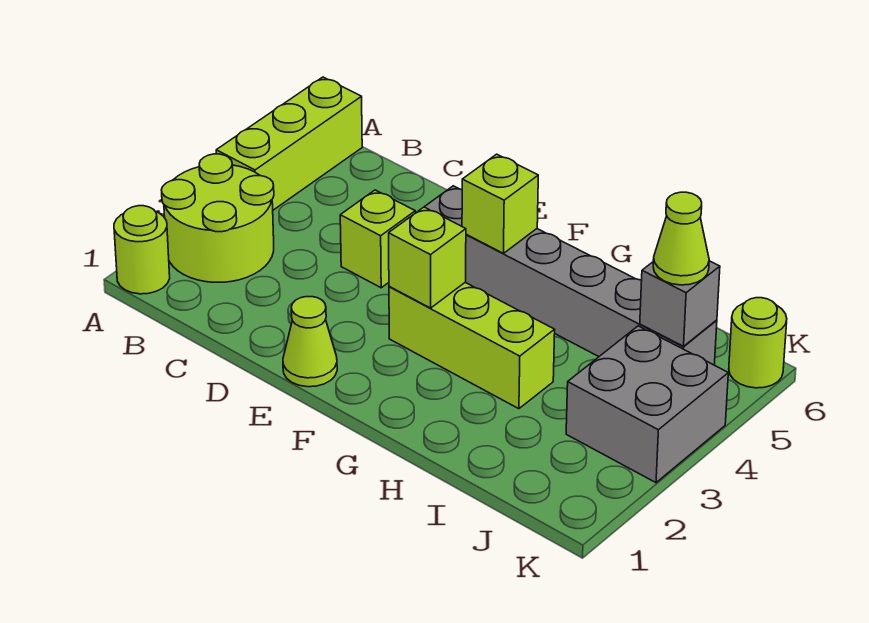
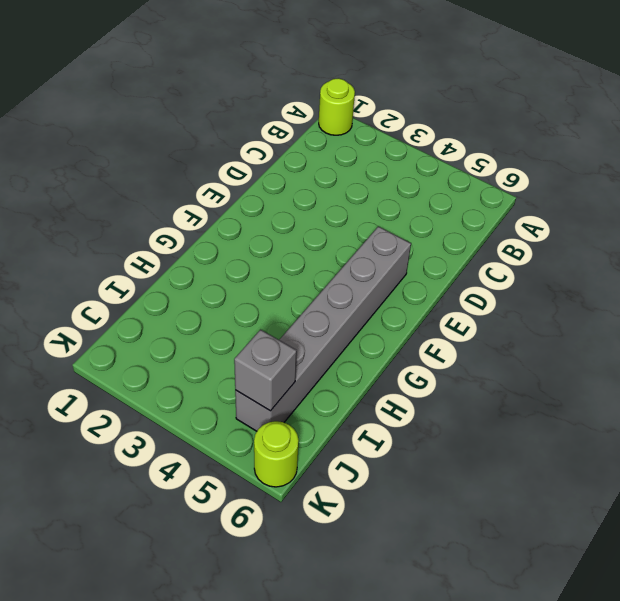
none -> lime round brick A2:B3 level 1
none -> lime brick A4:A6 level 1
none -> lime brick D4 level 1

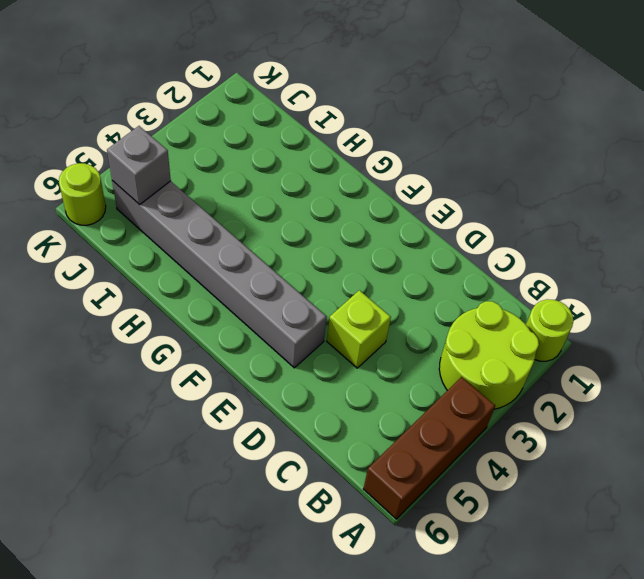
brown brick A4:A6 level 1 -> lime brick A4:A6 level 1
none -> lime cone E1 level 1
none -> lime brick F3:H3 level 1
none -> grey brick J3:K4 level 1

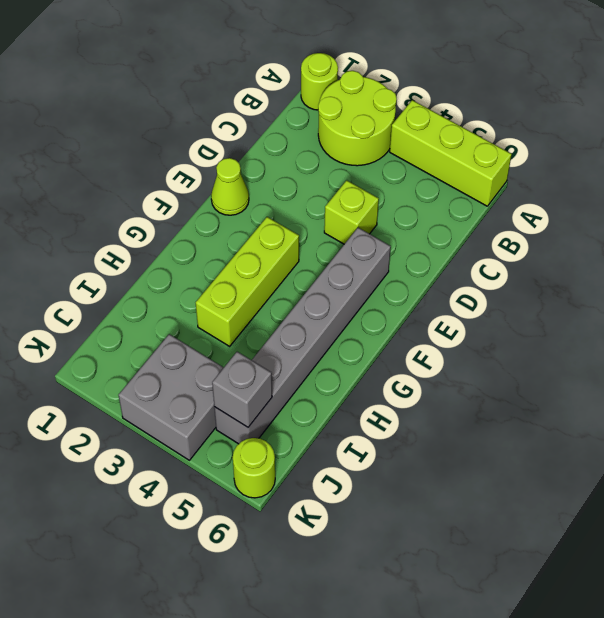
none -> lime brick F3 level 2
none -> lime brick F5 level 2
none -> lime cone J5 level 3

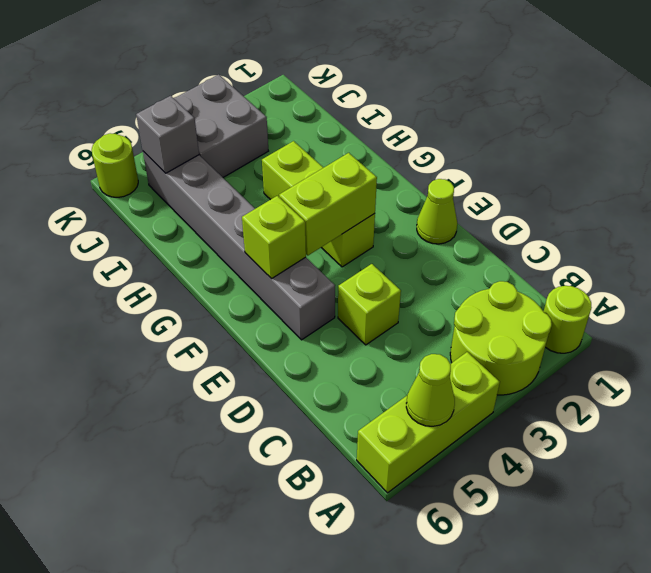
lime cone A5 level 2 -> lime cone J5 level 3
lime brick F3:F4 level 2 -> lime brick F3 level 2

